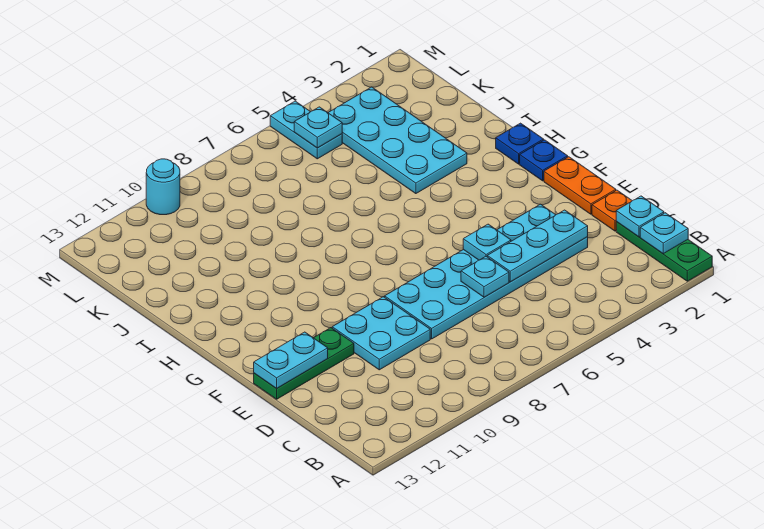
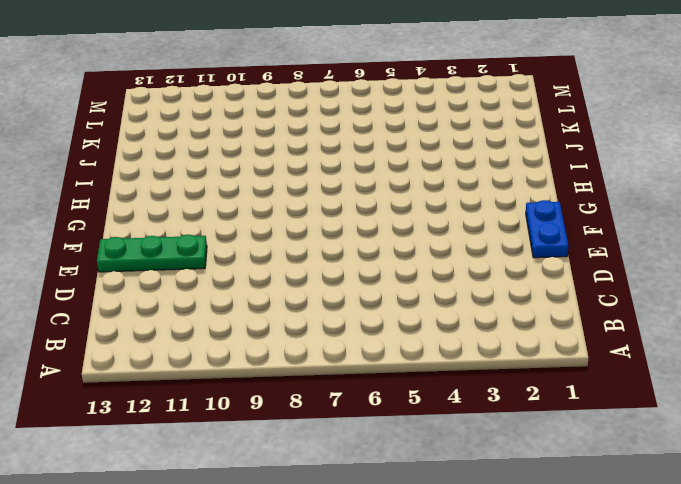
blue plate E1:F1 level 1 -> orange plate E1:F1 level 1
none -> green plate A1:C1 level 1
none -> orange plate D1 level 1
none -> cyan plate D3:E8 level 1

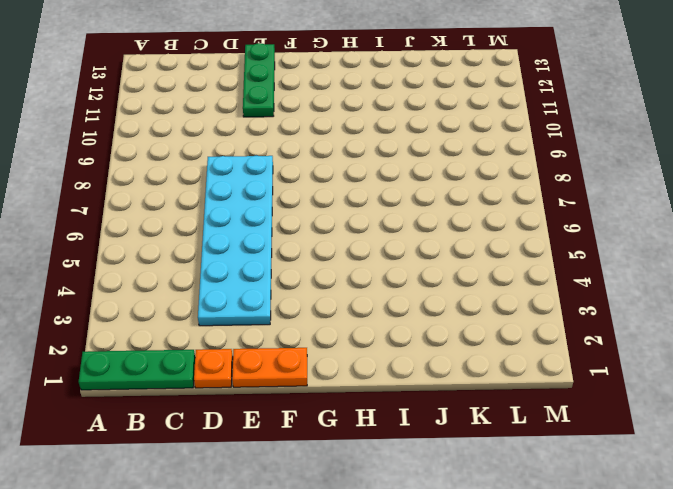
none -> cyan plate D9:E10 level 1
none -> blue plate G1 level 1
none -> blue plate H1 level 1

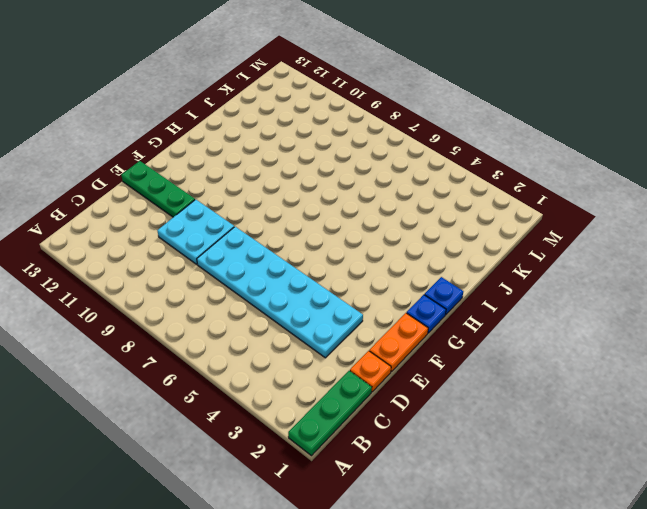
none -> cyan plate I3:L4 level 1
none -> cyan plate L5:M5 level 1
none -> cyan round brick M10 level 1

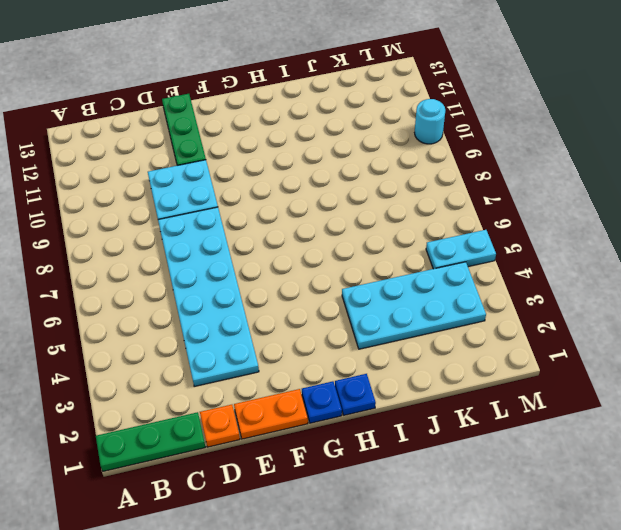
none -> cyan plate B1 level 2
none -> cyan plate C1 level 2
none -> cyan plate D3:D5 level 2

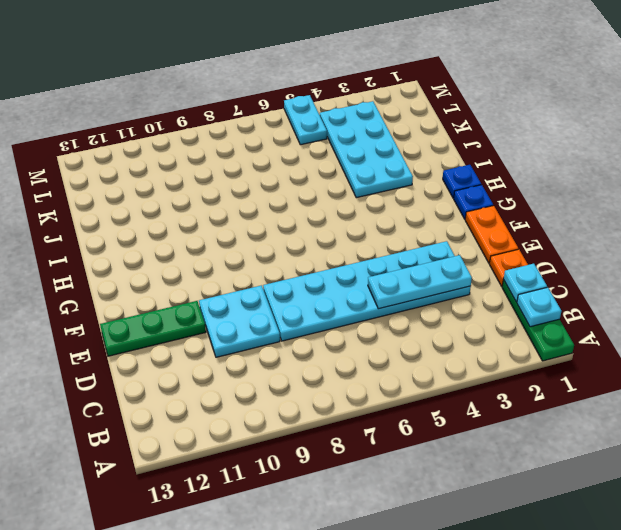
none -> cyan round brick M10 level 1
none -> cyan plate D6 level 2
none -> cyan plate E5 level 2

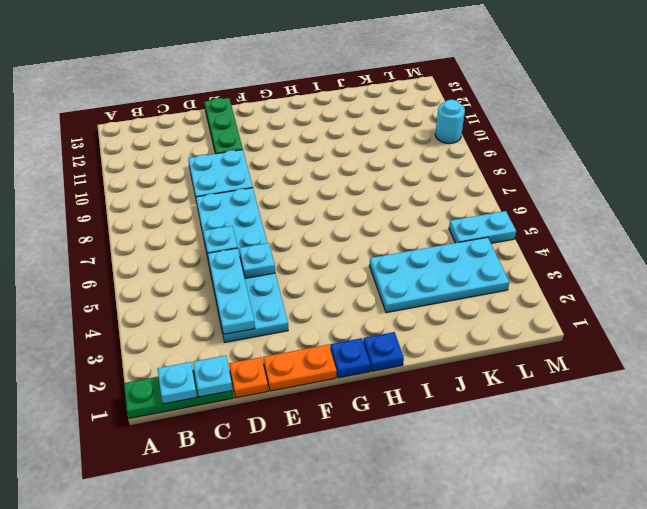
none -> cyan plate E12:E13 level 2
none -> cyan plate L5 level 2

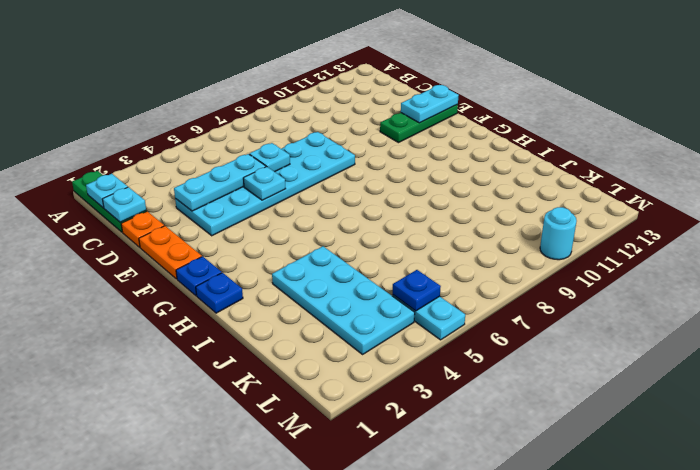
blue plate L5 level 2 -> cyan plate L5 level 2
none -> cyan plate D9:E10 level 1

